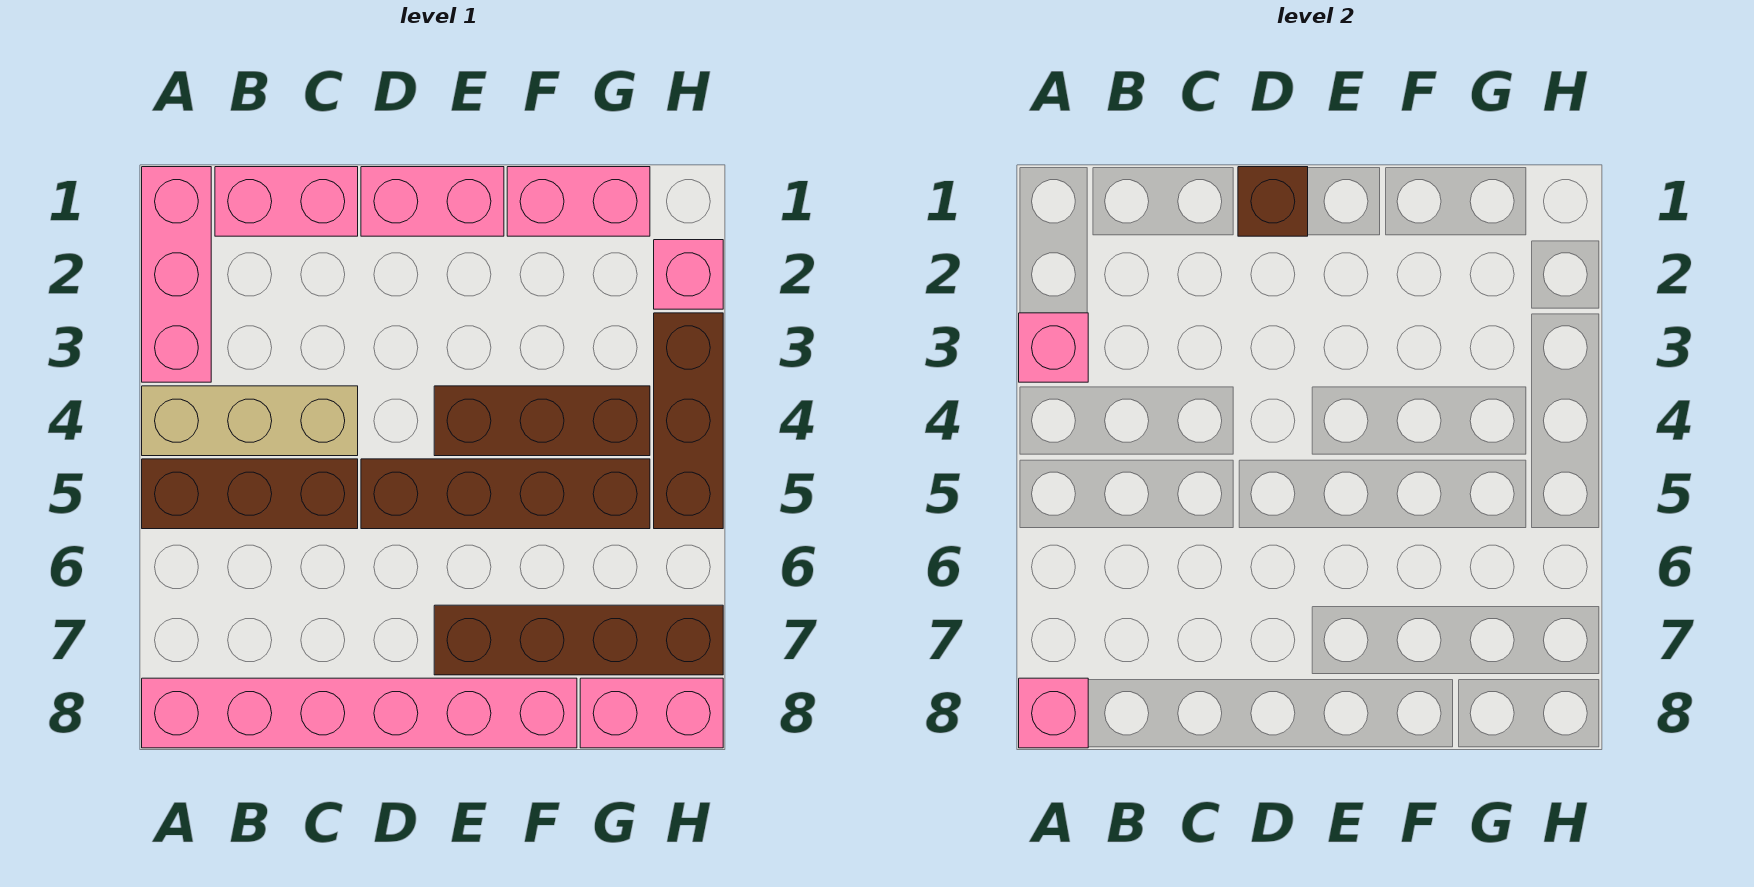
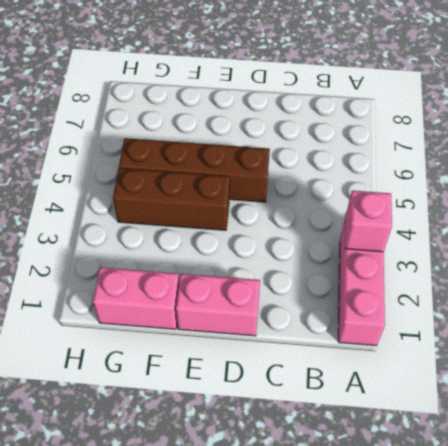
none -> tan brick A4:C4 level 1
none -> brown brick A5:C5 level 1
none -> pink brick A8:F8 level 1

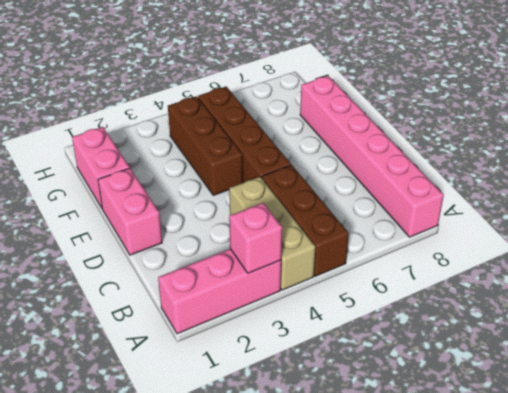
none -> pink brick B1:C1 level 1
none -> brown brick E7:H7 level 1
none -> pink brick G8:H8 level 1

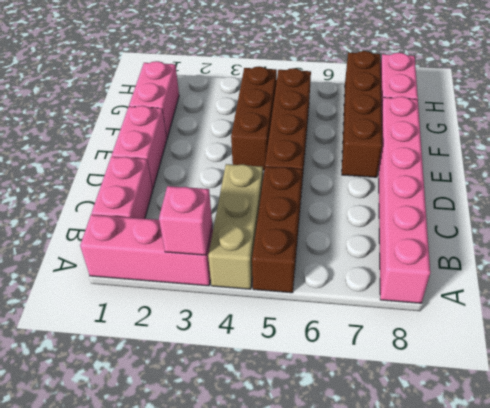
none -> pink brick H2 level 1
none -> brown brick H3:H5 level 1
none -> pink brick A8 level 2

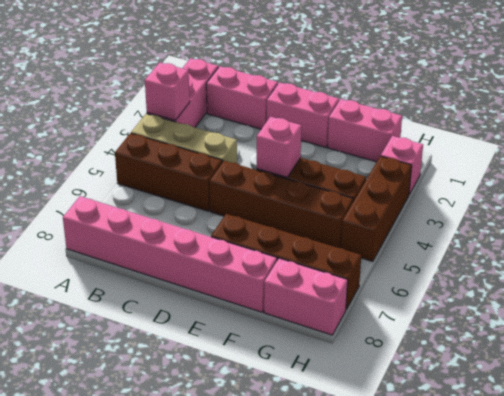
pink brick E4 level 2 -> pink brick A8 level 2
none -> brown brick D1 level 2

